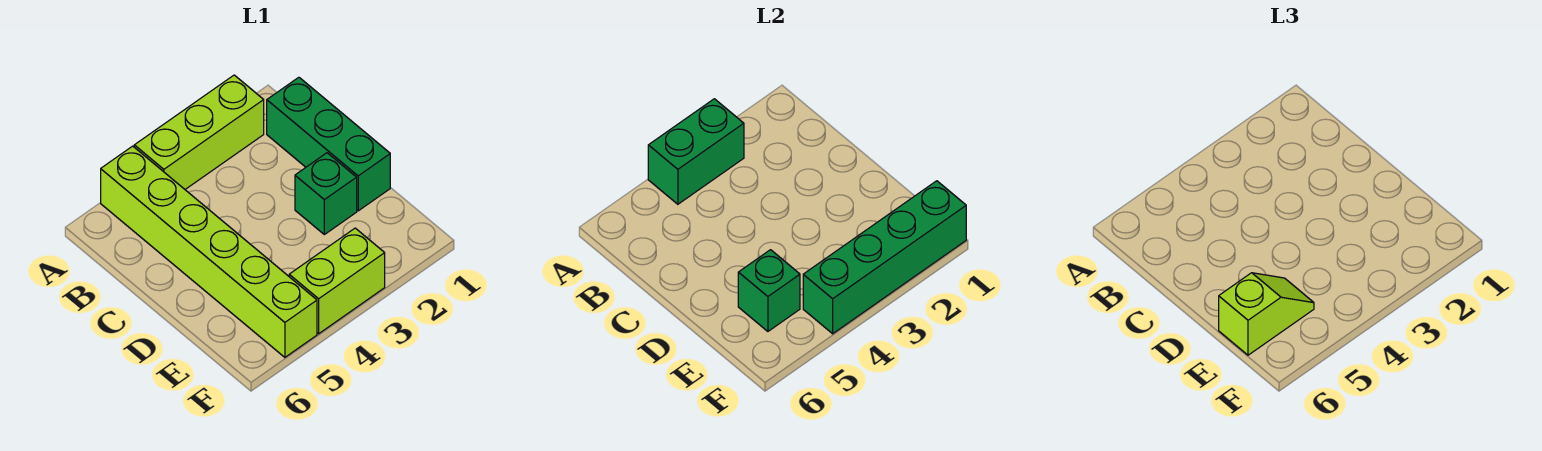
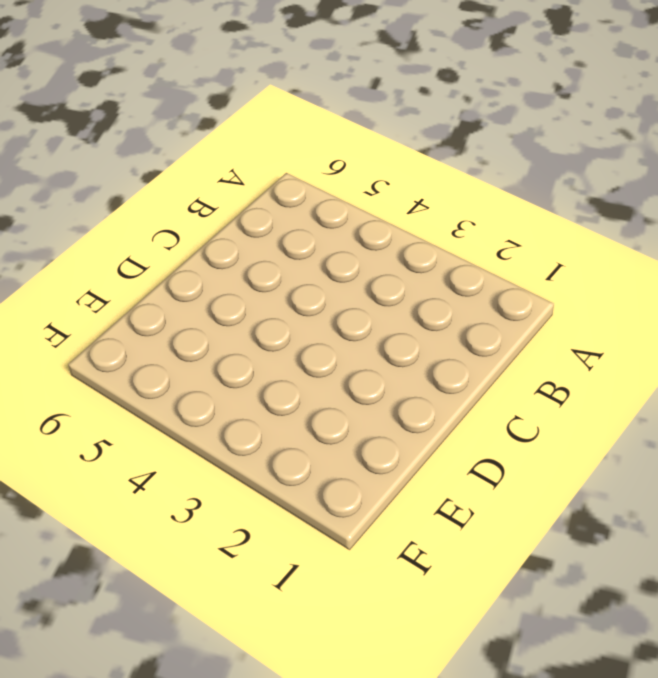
none -> lime brick A2:A4 level 1
none -> lime brick A5:F5 level 1

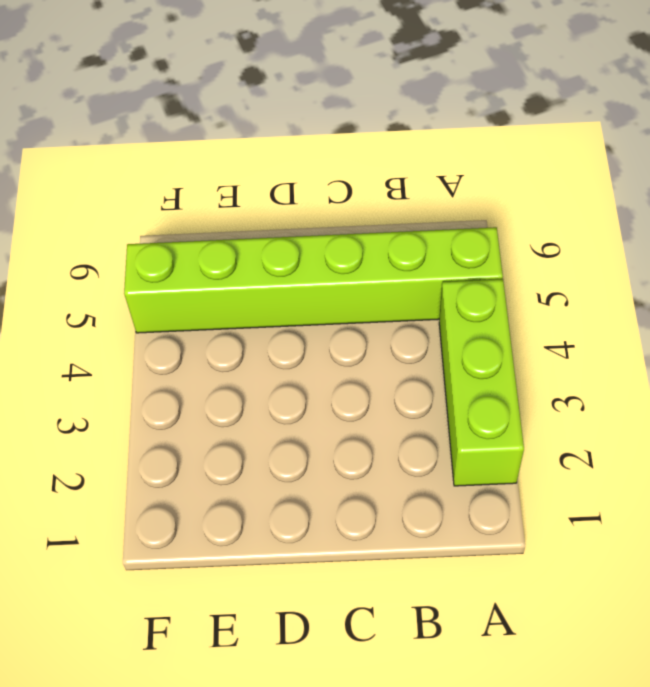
none -> green brick B1:D1 level 1
none -> green brick D2 level 1

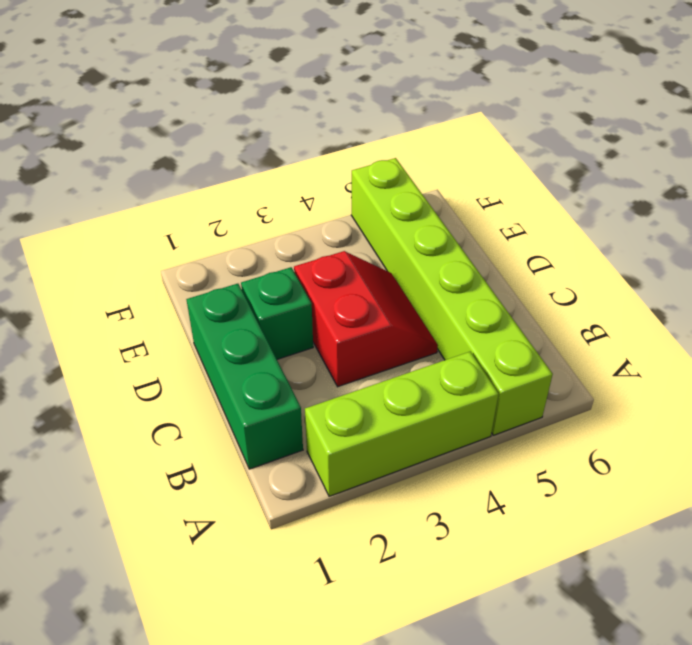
red slope C3:D4 level 1 top 3 -> none
none -> lime brick F3:F4 level 1
none -> green brick A3:A4 level 2

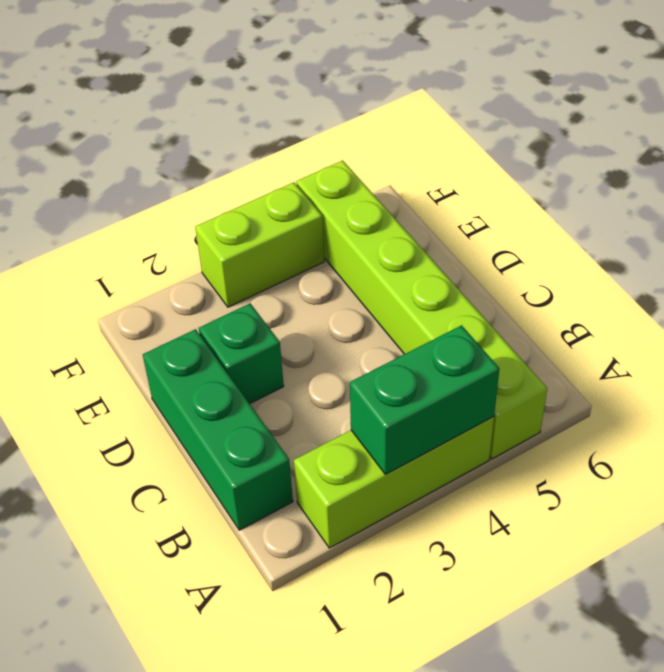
none -> green brick E5 level 2
none -> green brick F1:F4 level 2

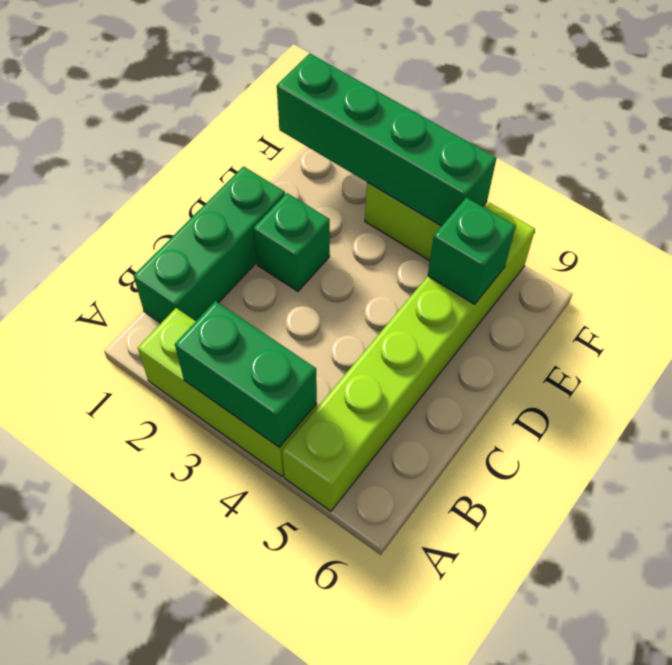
none -> lime slope E5:E6 level 3 top 6

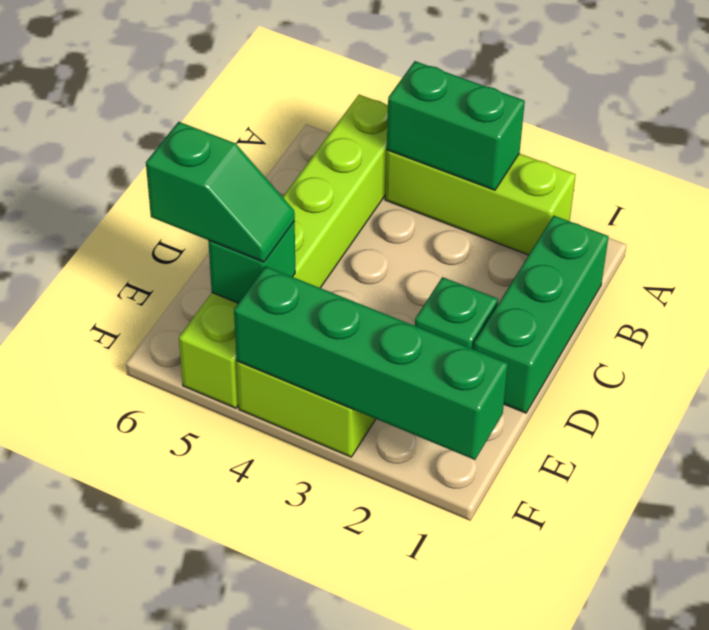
green slope E5:E6 level 3 top 6 -> lime slope E5:E6 level 3 top 6

